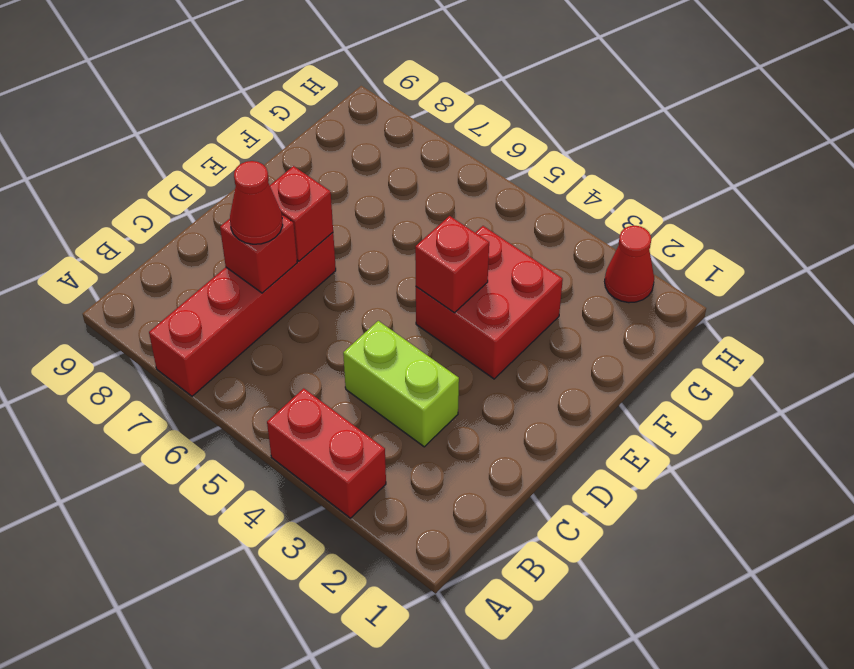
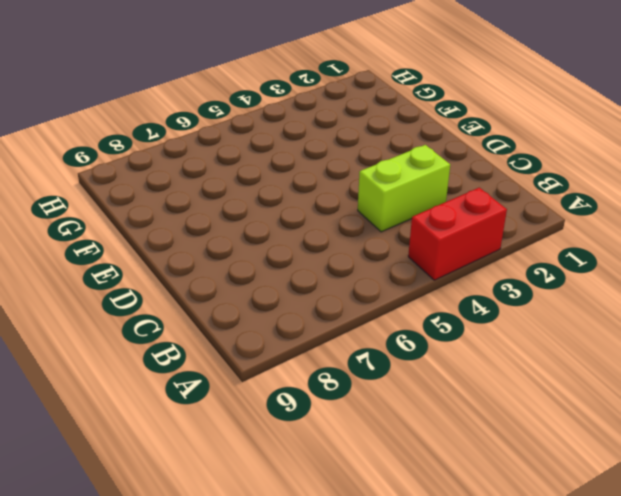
none -> red brick A7:D7 level 1
none -> red brick E3:F4 level 1

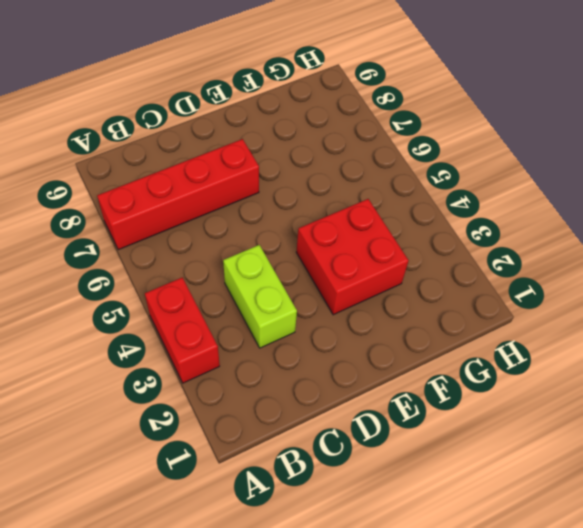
none -> red cone H2 level 1
none -> red brick C7 level 2

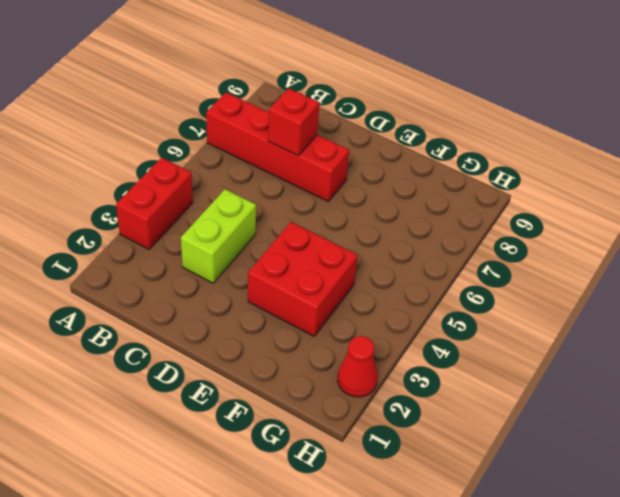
none -> red brick D7 level 2
none -> red brick E4 level 2

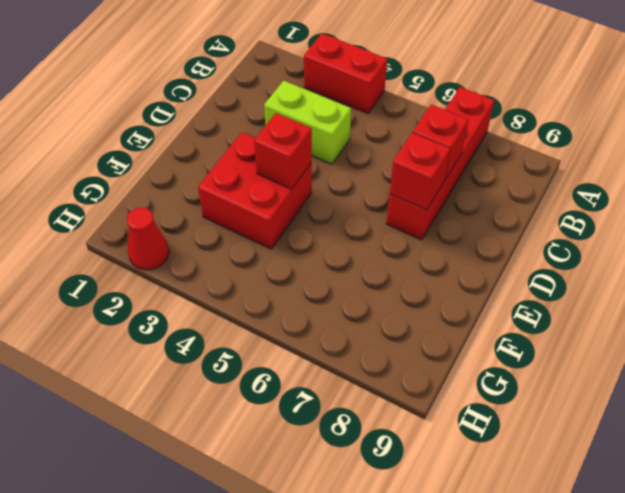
none -> red cone C7 level 3

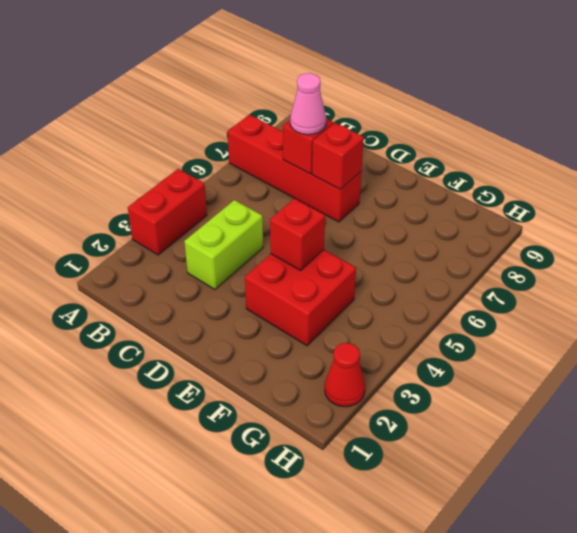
pink cone C7 level 3 -> red cone C7 level 3

